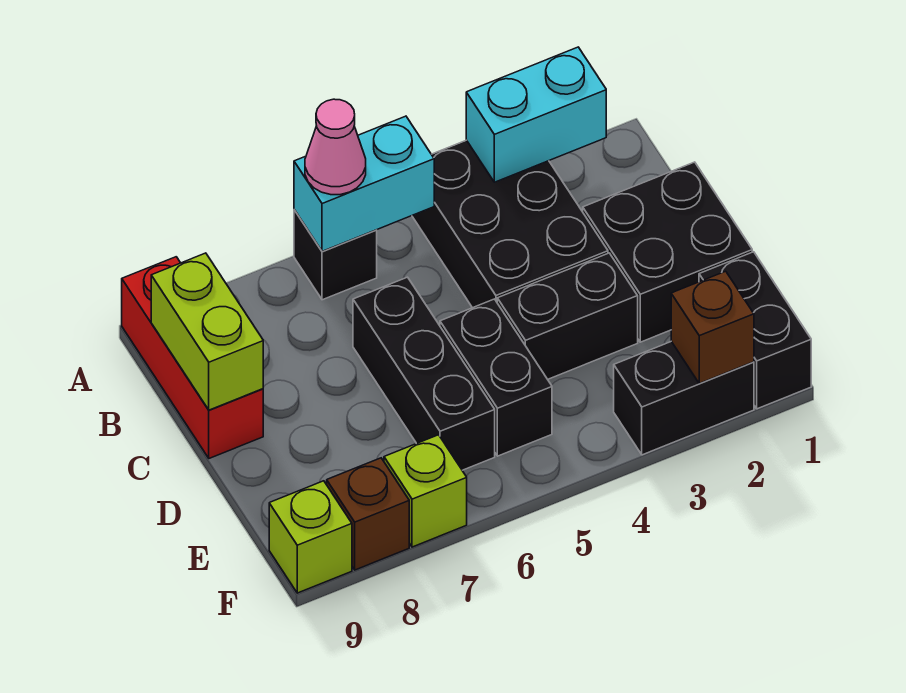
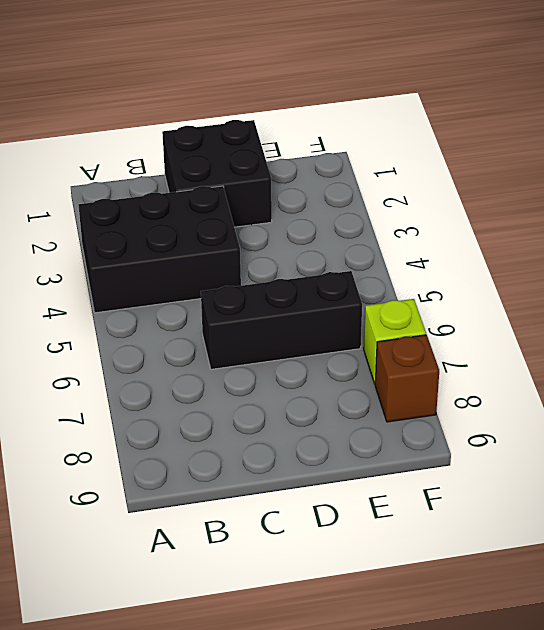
none -> black brick A6 level 1
none -> red brick A9:C9 level 1
none -> black brick D3:D4 level 1

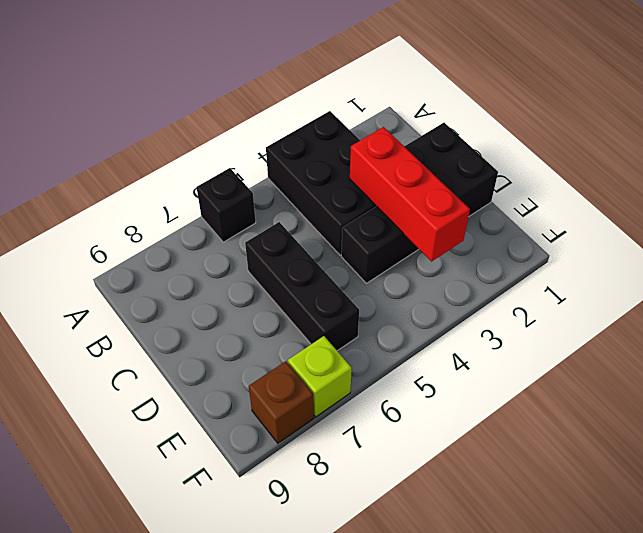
red brick C3:E3 level 2 -> red brick A9:C9 level 1
none -> black brick D5:E5 level 1
none -> black brick E1:F1 level 1
none -> black brick F2:F3 level 1

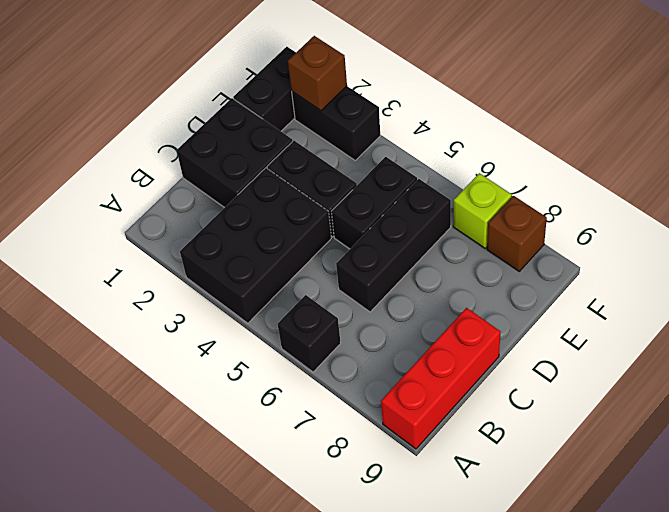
none -> lime brick F9 level 1
none -> cyan brick A2:A3 level 2
none -> cyan brick A5:A6 level 2

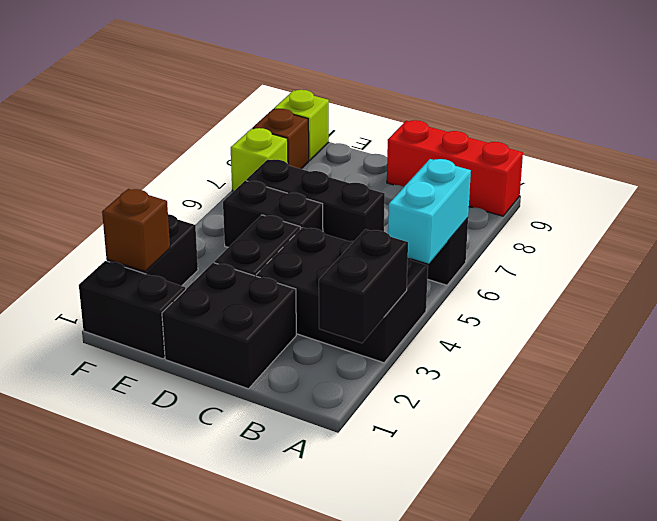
black brick A2:A3 level 2 -> cyan brick A2:A3 level 2
none -> lime brick B9:C9 level 2
none -> pink cone A6 level 3

